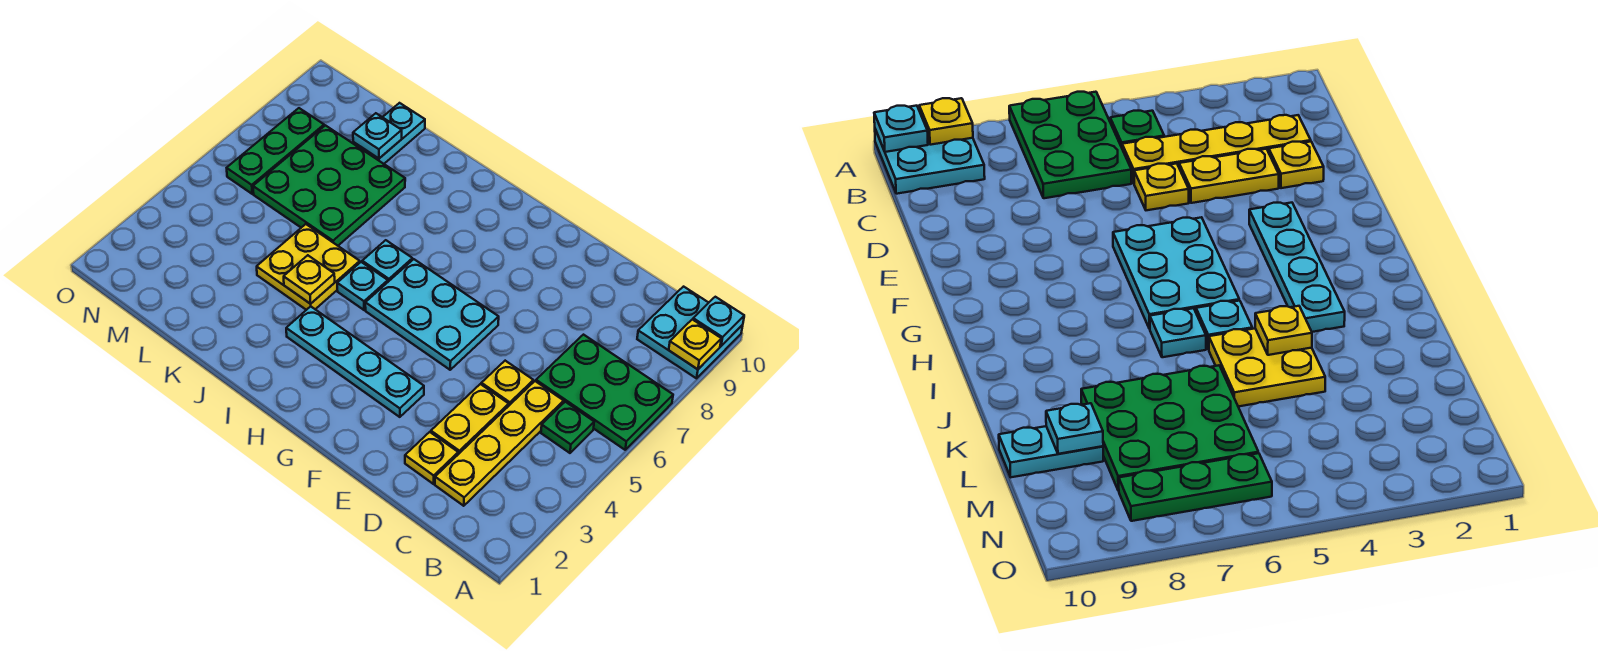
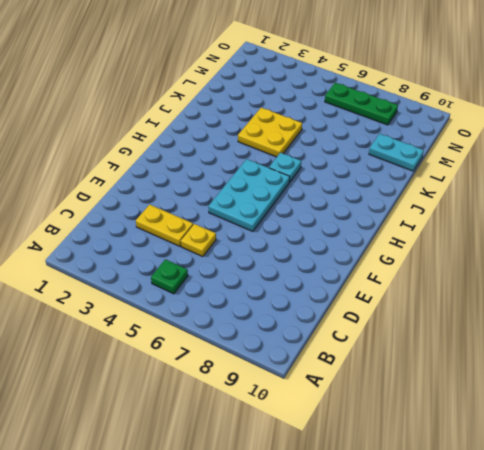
none -> green plate A6:C7 level 1
none -> cyan plate A9:B10 level 1
none -> yellow plate C2:C5 level 1

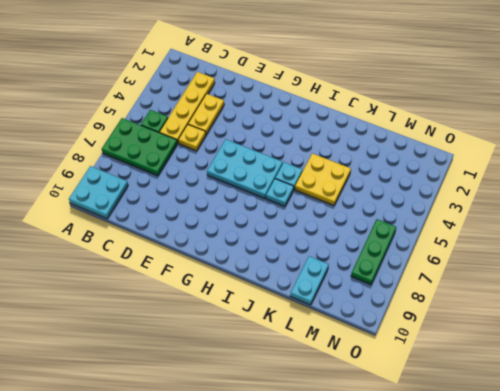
none -> yellow plate D2 level 1
none -> cyan plate F3:I3 level 1
none -> green plate K6:M8 level 1

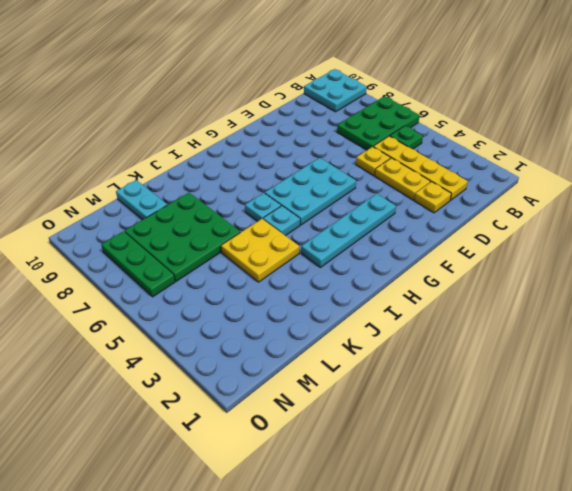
none -> yellow plate A9 level 2
none -> cyan plate A10 level 2
none -> yellow plate J4 level 2

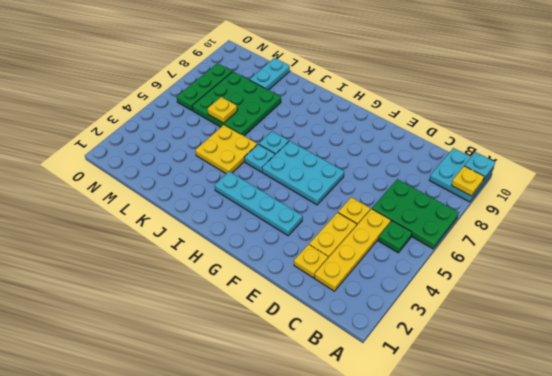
yellow plate L6 level 2 -> yellow plate J4 level 2
none -> cyan plate L9 level 2

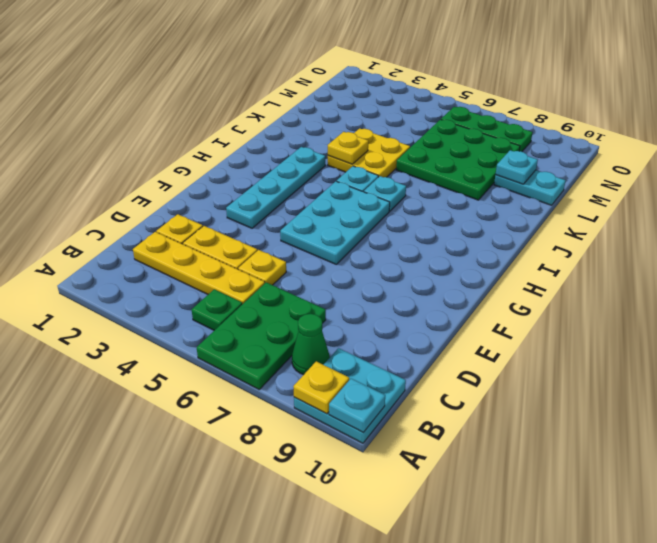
green cone B8 level 1 -> none

